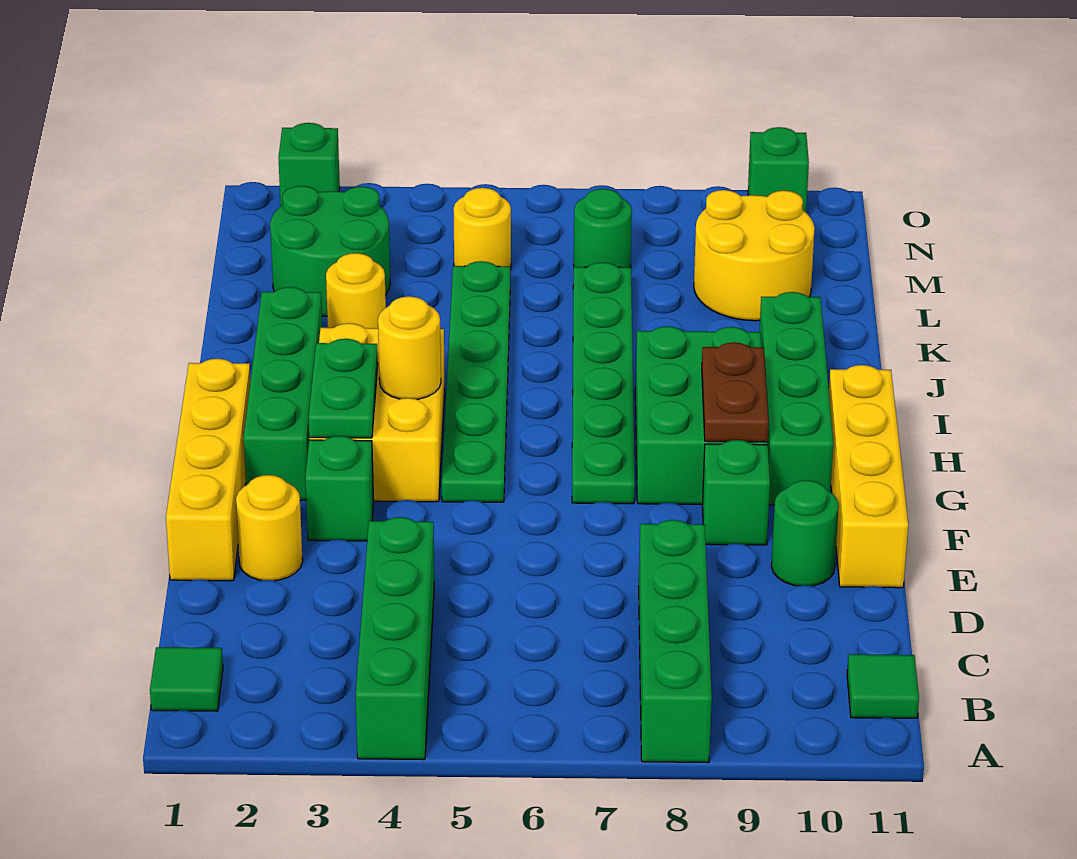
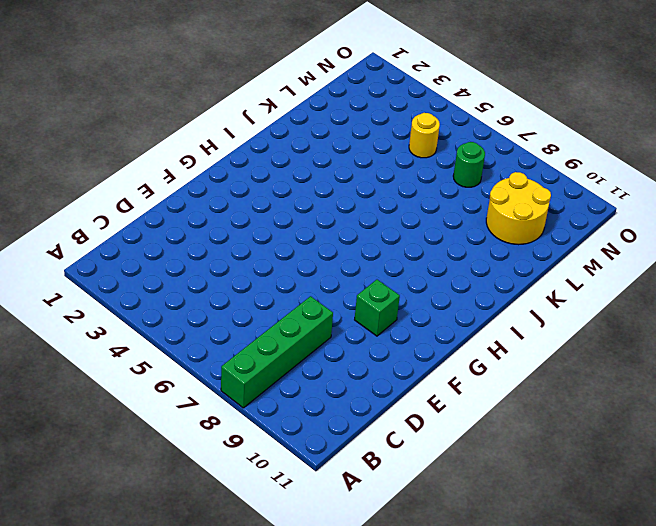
none -> green brick A4:D4 level 1
none -> green tile B1 level 1
none -> green tile B11 level 1

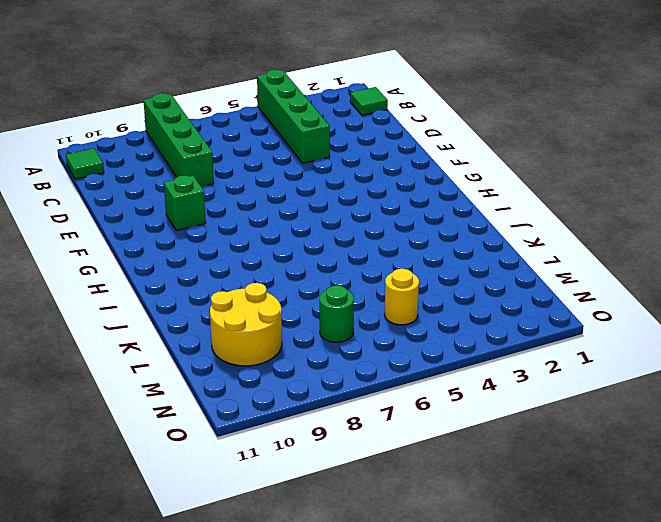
none -> yellow brick E1:H1 level 1
none -> yellow round brick E2 level 1
none -> green round brick E10 level 1

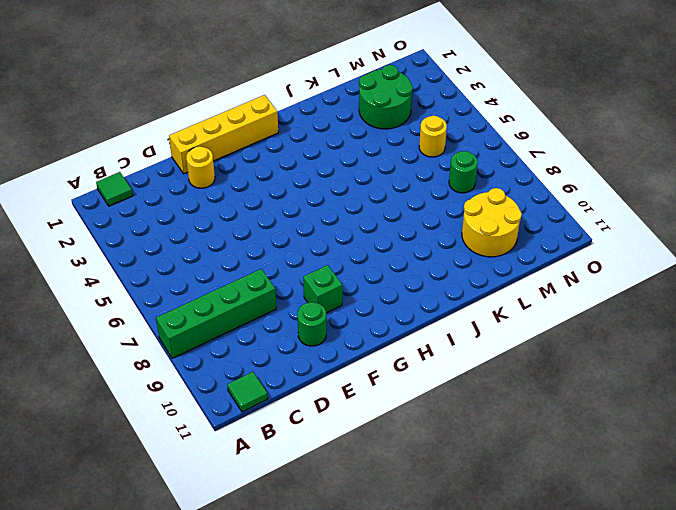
none -> green brick A4:D4 level 1
none -> yellow brick E11:H11 level 1
none -> green brick F3 level 1

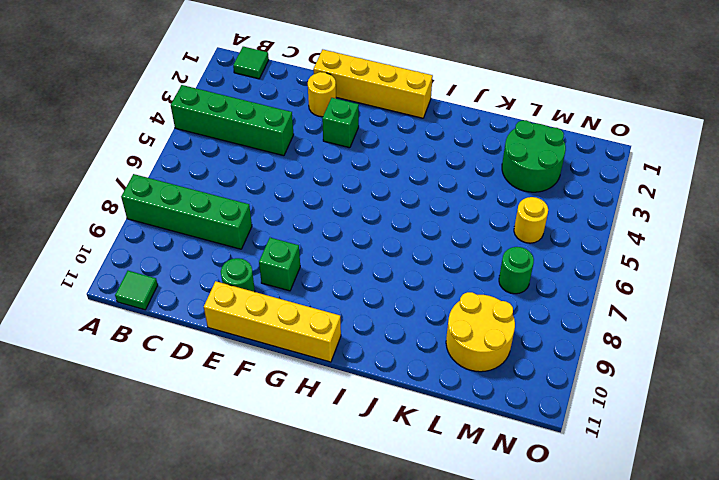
none -> green brick G2:J2 level 1
none -> yellow brick G3:I4 level 1
none -> green plate G5:L5 level 1

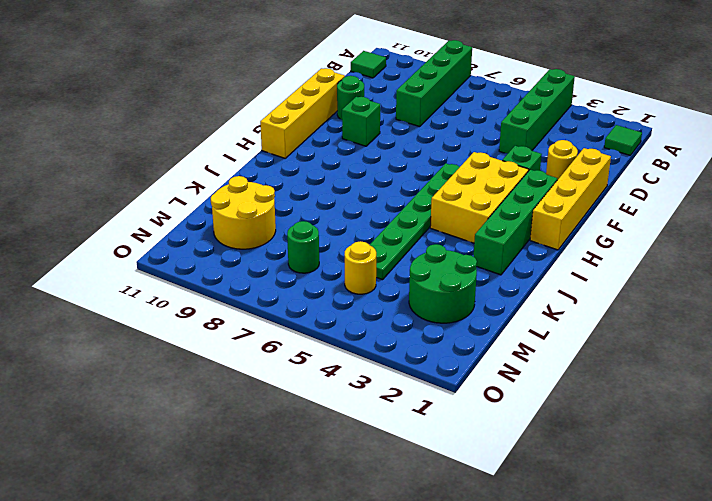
none -> green plate G7:L7 level 1
none -> green brick G8:I9 level 1
none -> green brick G10:J10 level 1

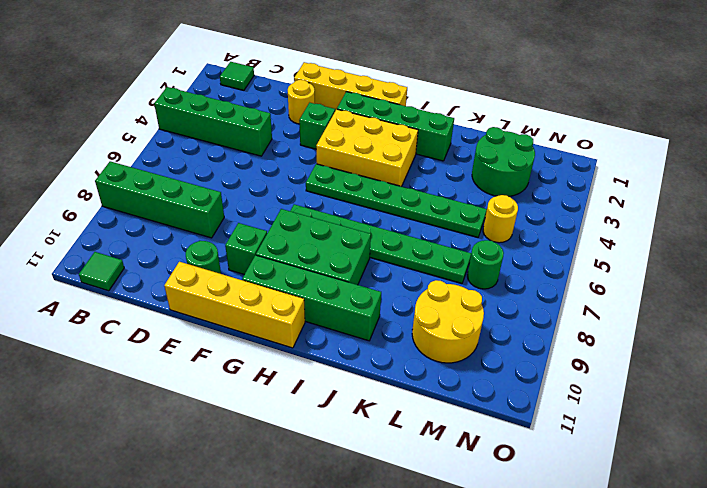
none -> yellow round brick K3 level 1
none -> green brick O2 level 1
none -> green brick O10 level 1

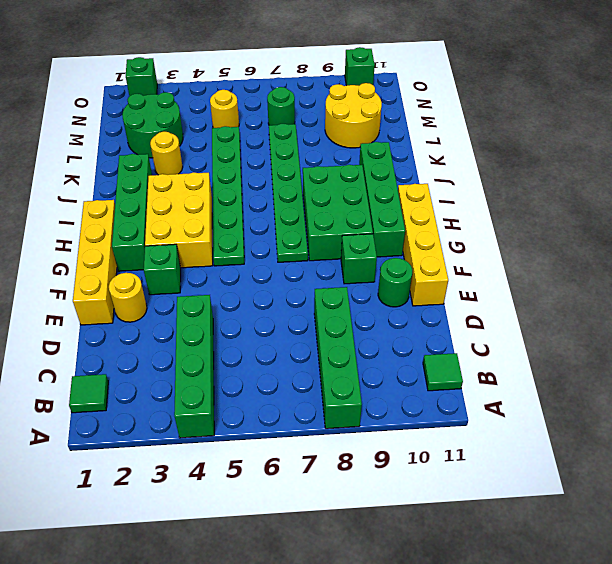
none -> green plate G3:H3 level 2
none -> brown plate G9:H9 level 2
none -> yellow round brick H4 level 2

